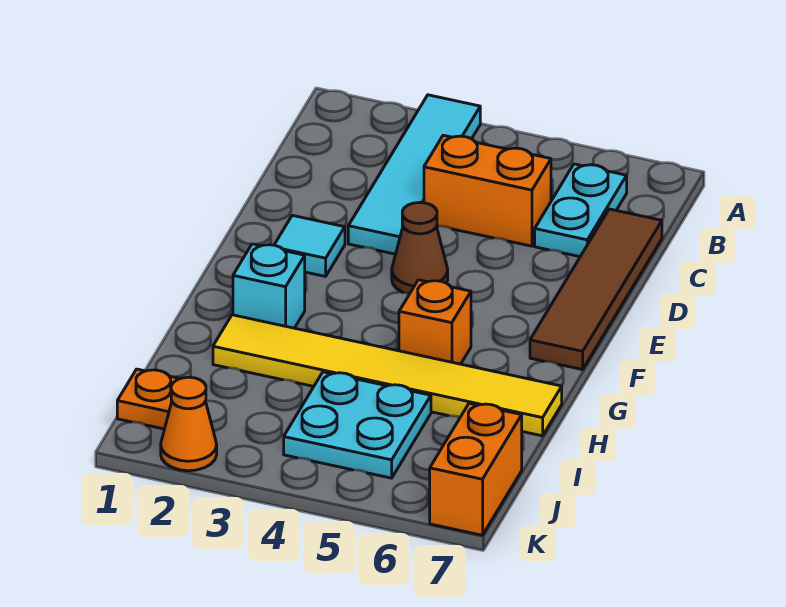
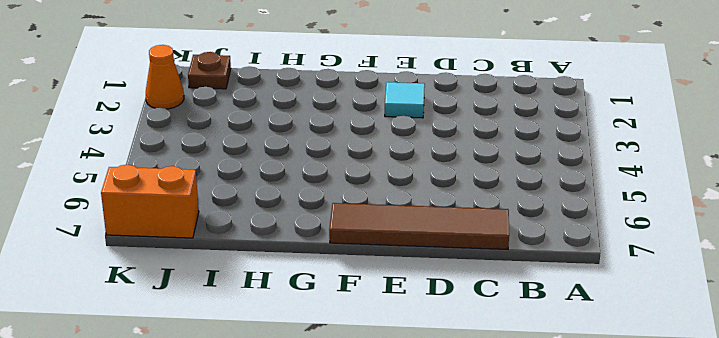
brown plate J1 level 1 -> orange plate J1 level 1
none -> cyan tile A3:D3 level 1
none -> cyan plate B6:C6 level 1
none -> orange brick C4:C5 level 1

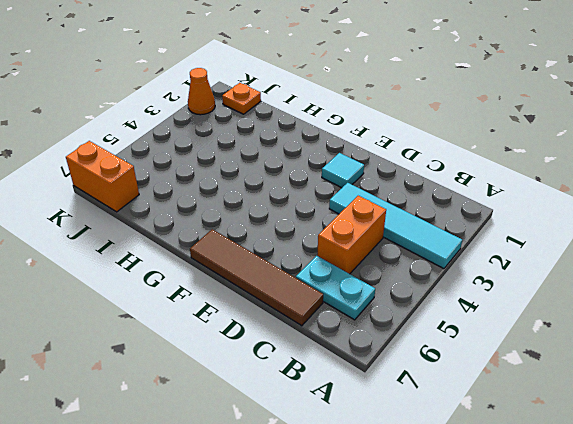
none -> brown cone E4 level 1
none -> cyan brick G2 level 1
none -> orange brick G5 level 1

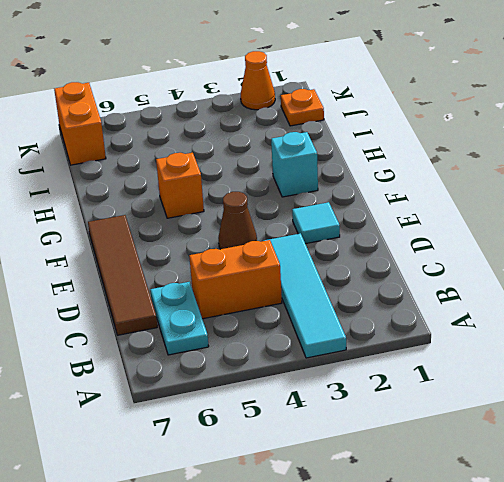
none -> yellow tile H2:H7 level 1
none -> cyan plate I4:J5 level 1

